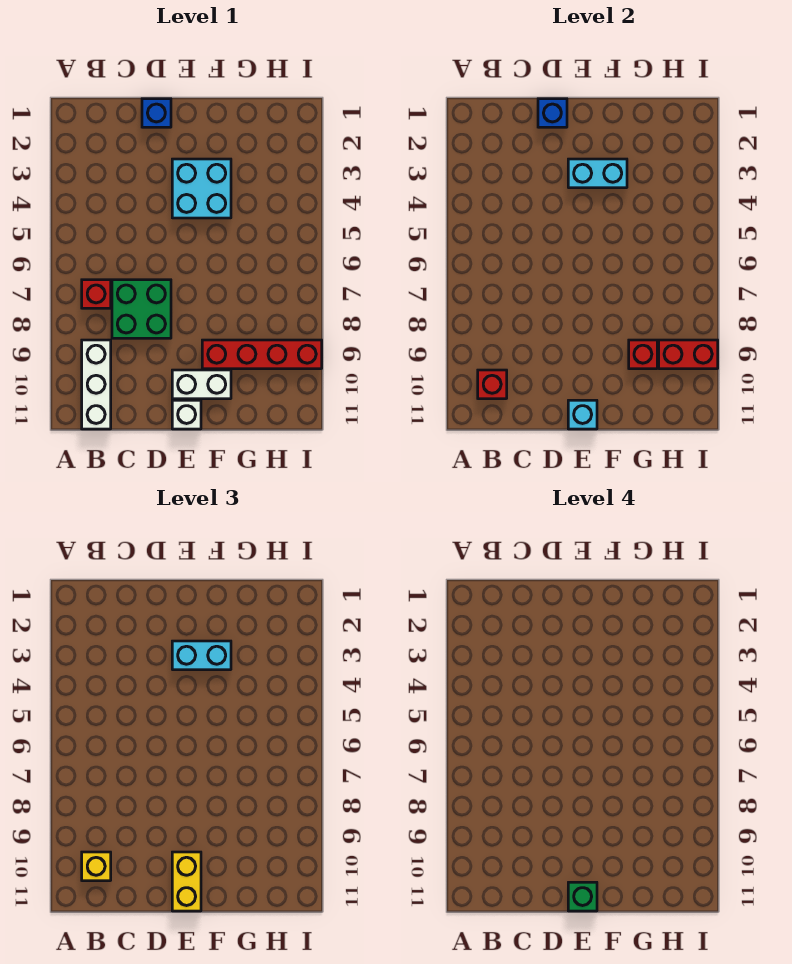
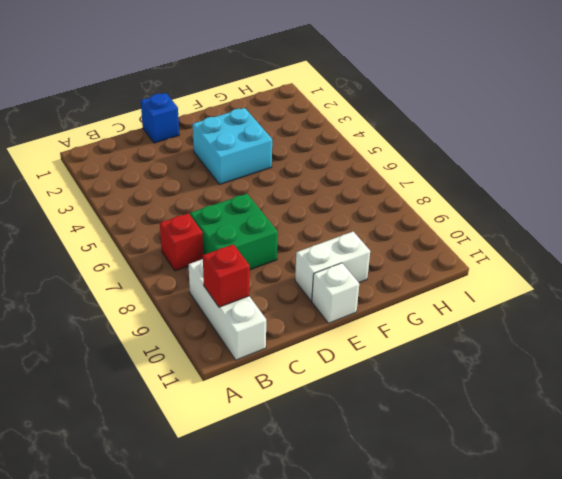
none -> red brick F9:I9 level 1
none -> blue brick D1 level 2
none -> cyan brick E3:F3 level 2

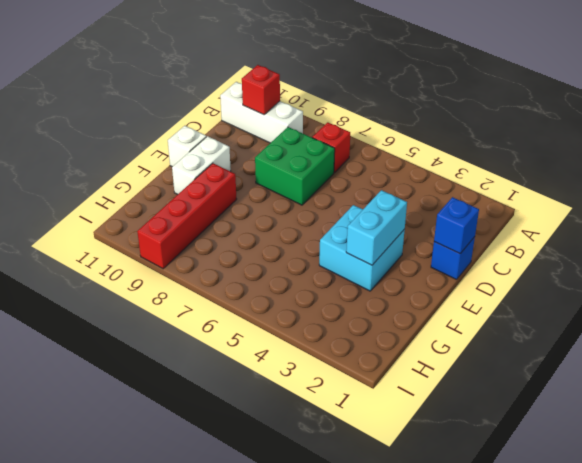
none -> cyan brick E11 level 2
none -> red brick G9 level 2
none -> red brick H9:I9 level 2

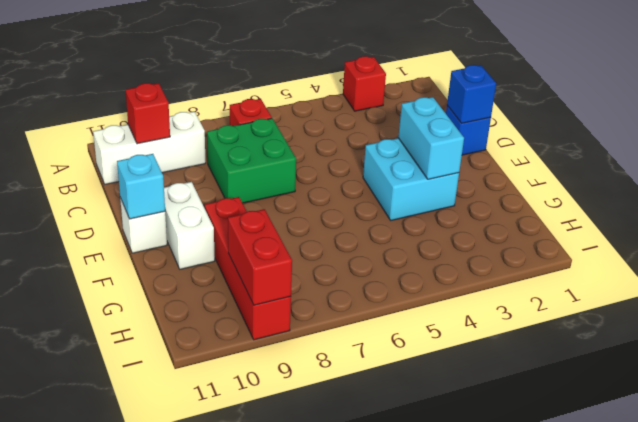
red brick A3 level 1 -> red brick G9 level 2
none -> yellow brick B10 level 3
none -> cyan brick E3:F3 level 3
none -> yellow brick E10:E11 level 3

